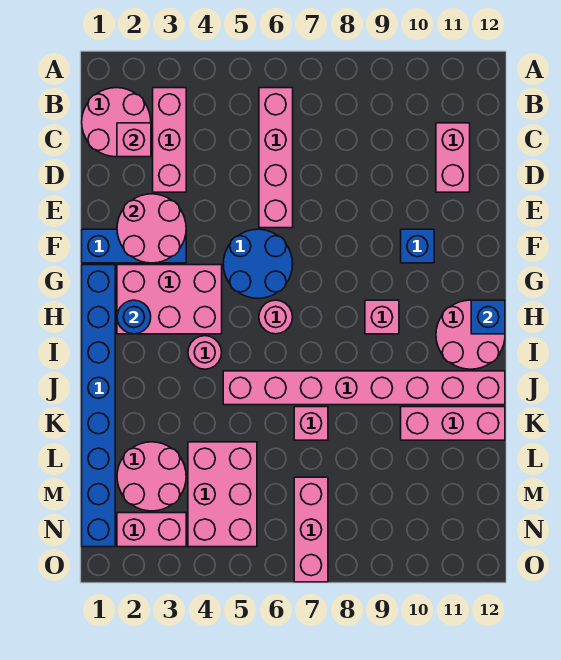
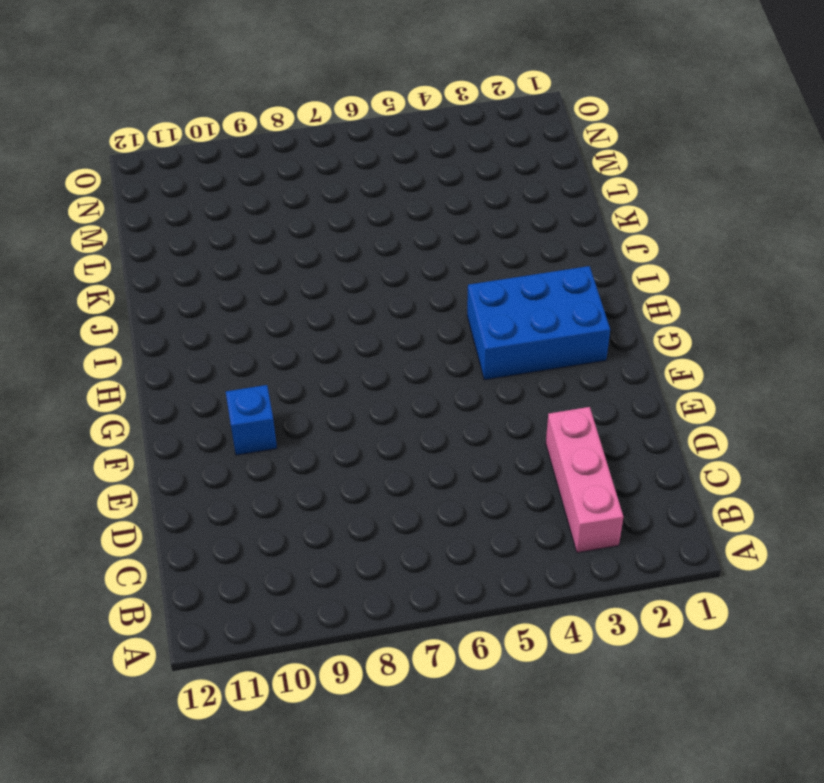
blue brick G2:H4 level 1 -> pink brick G2:H4 level 1
none -> pink round brick B1:C2 level 1
none -> pink brick B6:E6 level 1
none -> pink brick C11:D11 level 1

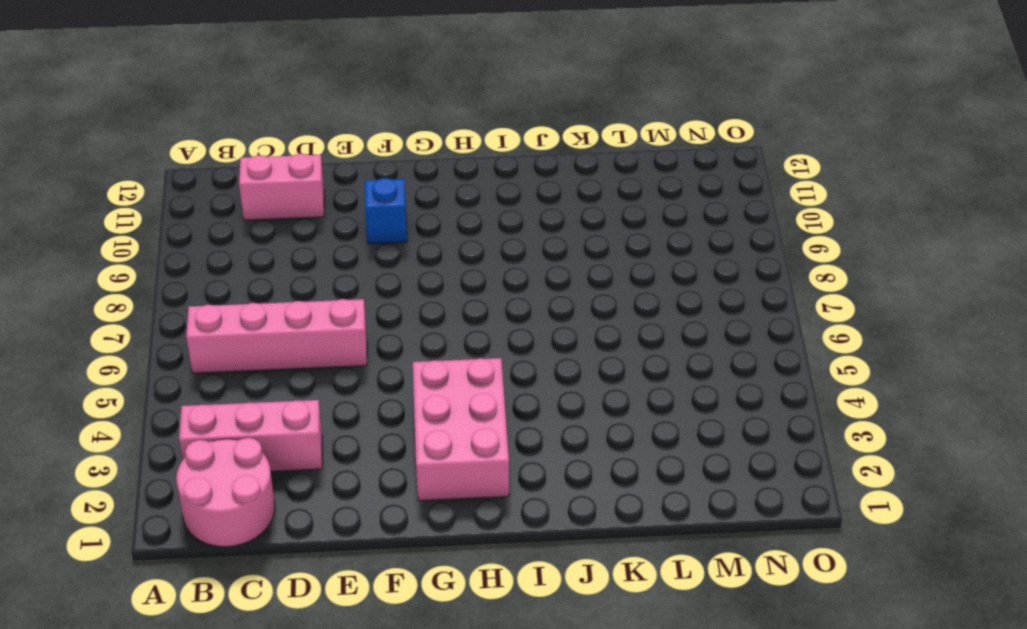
none -> blue brick F1:F3 level 1
none -> blue round brick F5:G6 level 1
none -> blue brick G1:N1 level 1

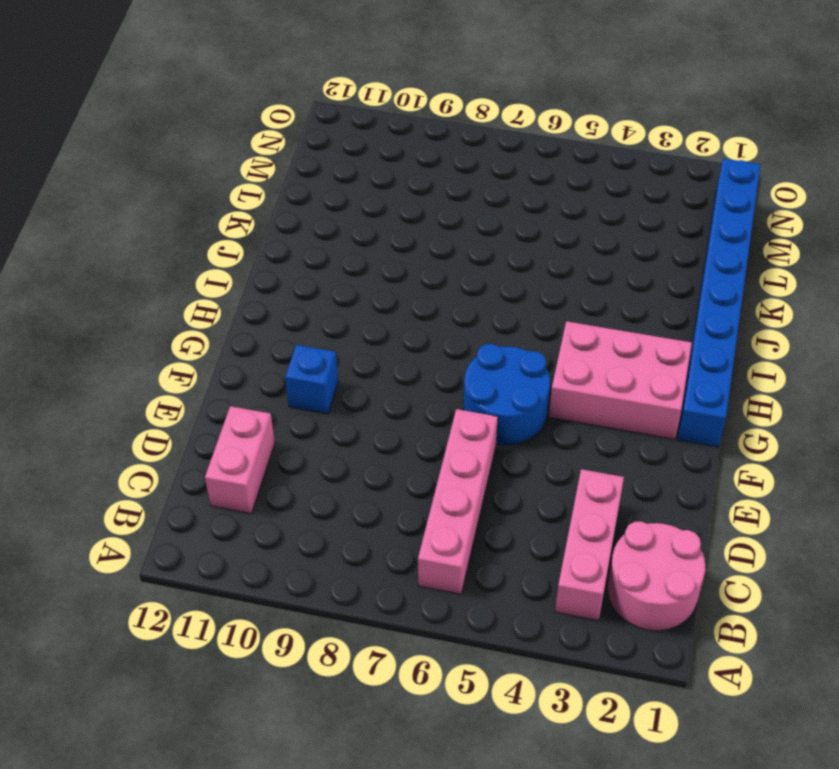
none -> blue brick F1:F3 level 1
none -> pink round brick H6 level 1
none -> pink brick H9 level 1

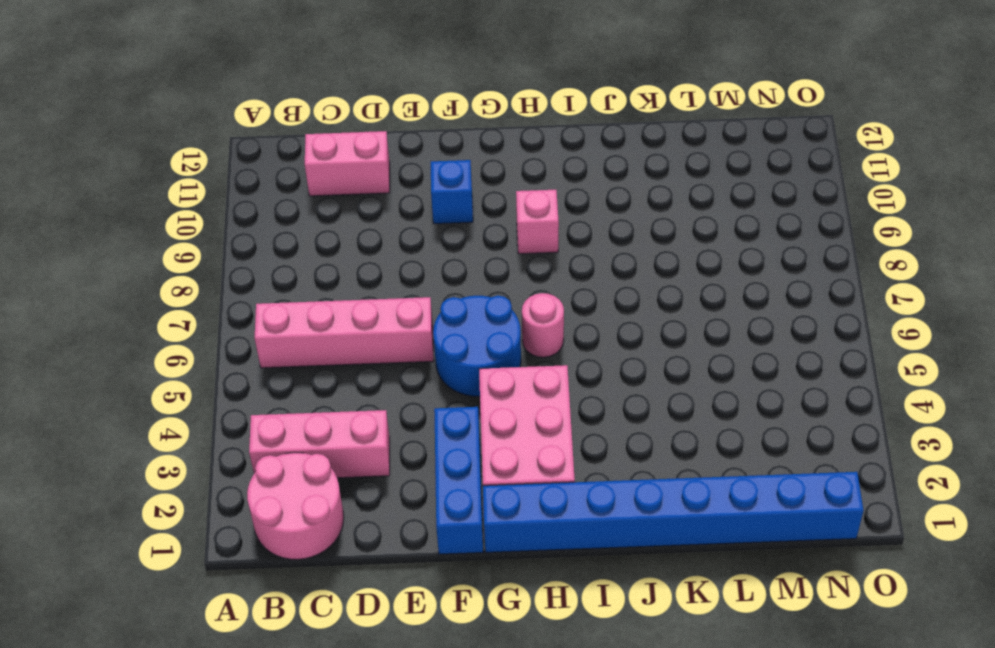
none -> pink round brick H11:I12 level 1
none -> pink round brick I4 level 1
none -> pink brick J5:J12 level 1

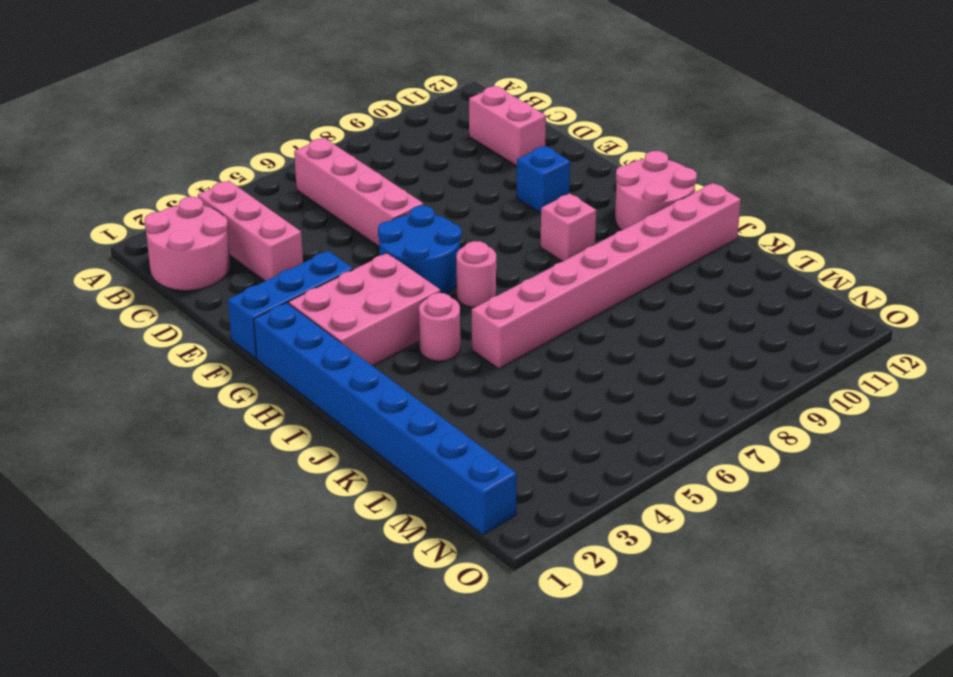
none -> pink brick K7 level 1
none -> pink brick K10:K12 level 1
none -> pink round brick L2:M3 level 1

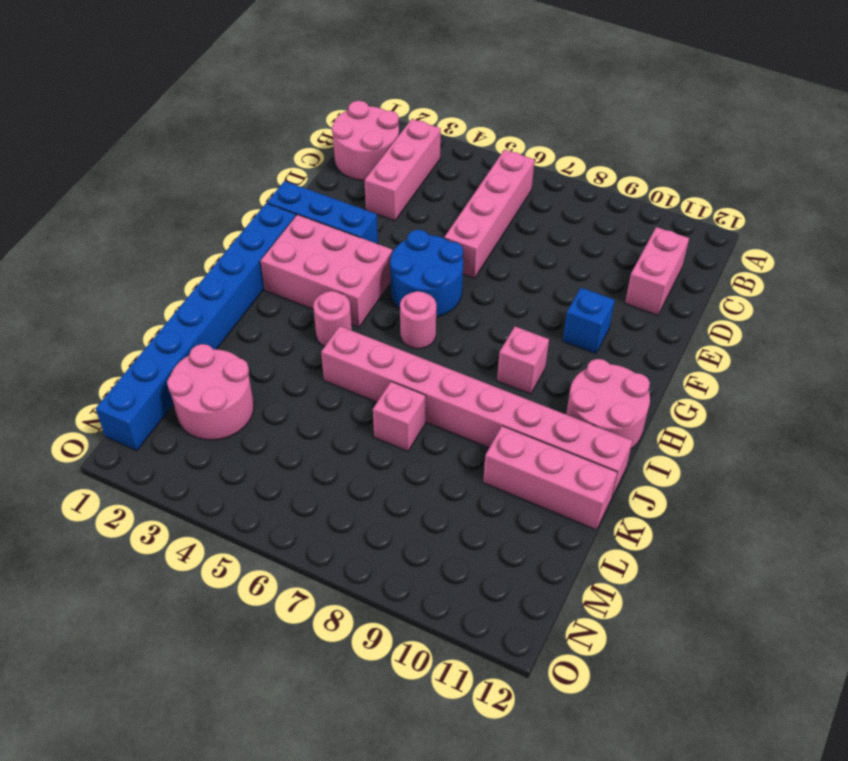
none -> pink brick L4:N5 level 1
none -> pink brick M7:O7 level 1
none -> pink brick N2:N3 level 1

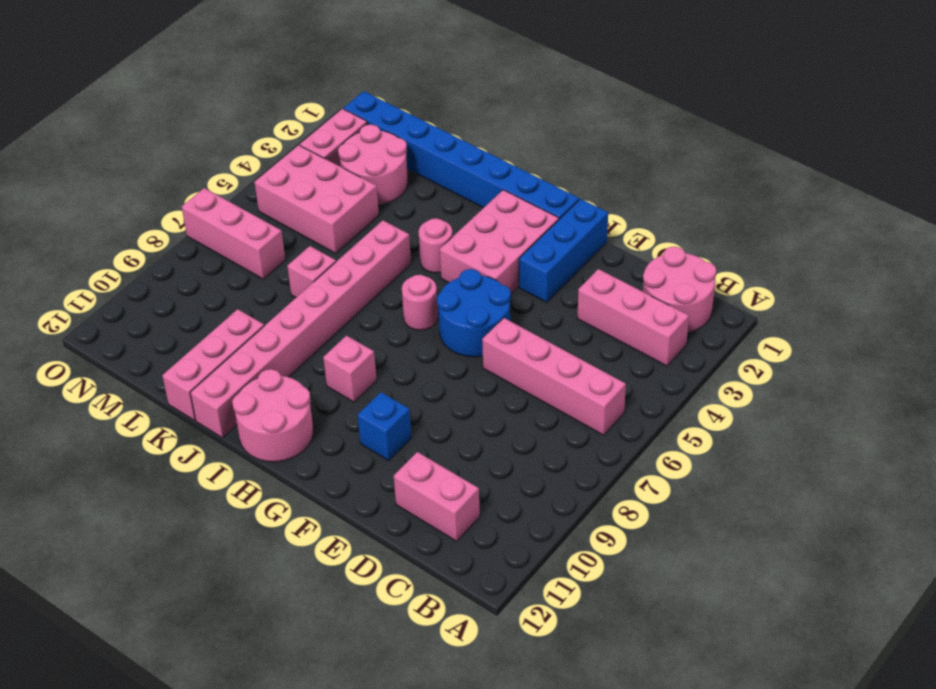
none -> pink brick C2 level 2
none -> pink round brick E2:F3 level 2
none -> blue round brick H2 level 2

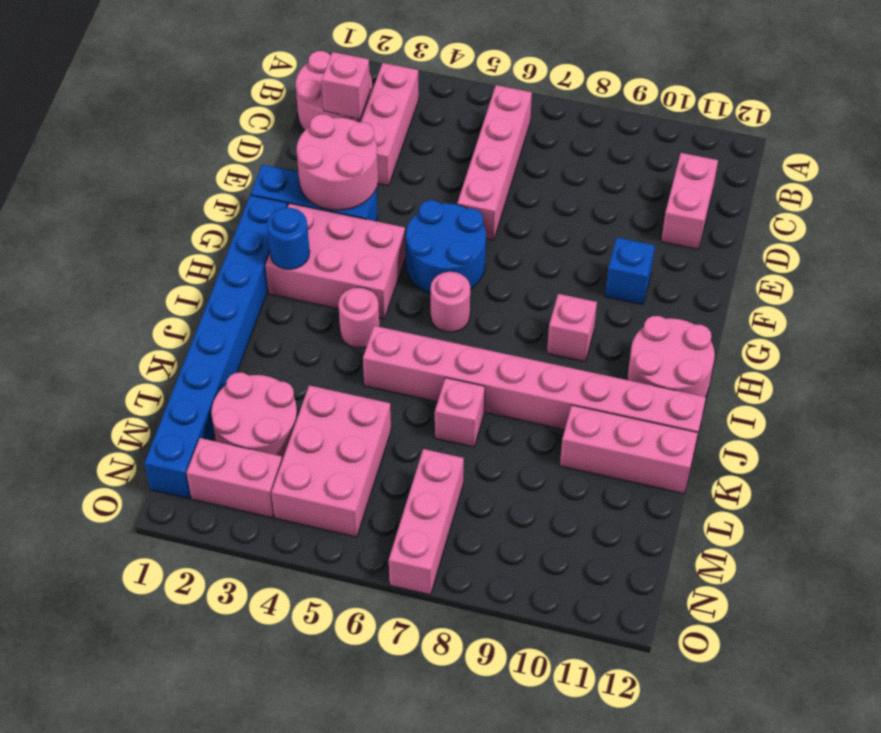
none -> blue brick H12 level 2

